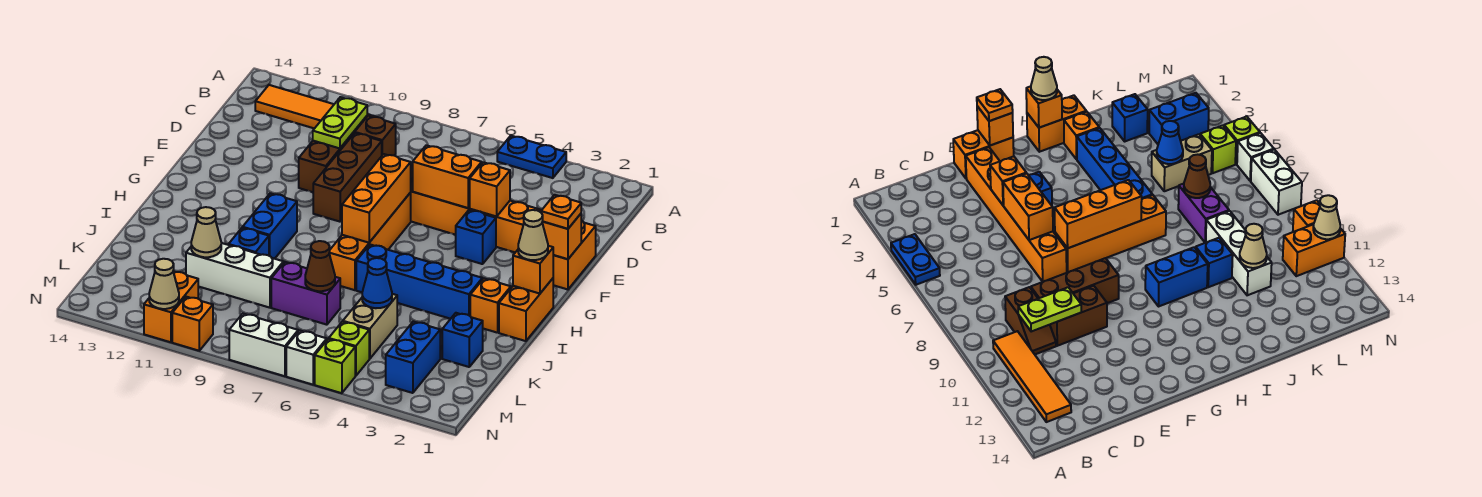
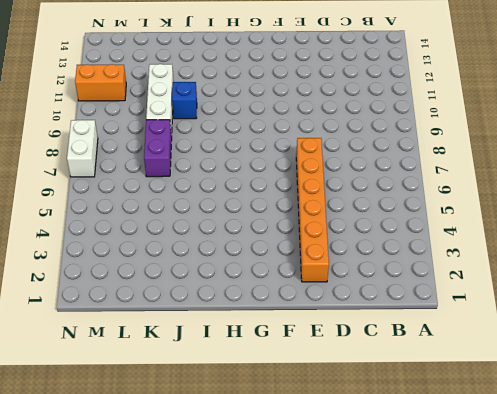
none -> blue plate A4:A5 level 1
none -> orange tile B10:B13 level 1
none -> brown slope C9:C10 level 1 top 9
none -> brown brick D9:F9 level 1

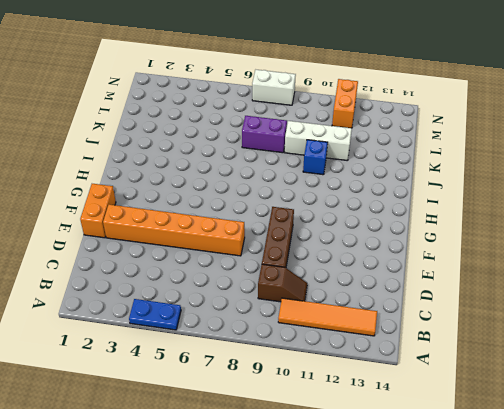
none -> brown brick D10:E10 level 1
none -> blue brick F4 level 1
none -> orange brick F7:I7 level 1
none -> orange brick H1:I1 level 1

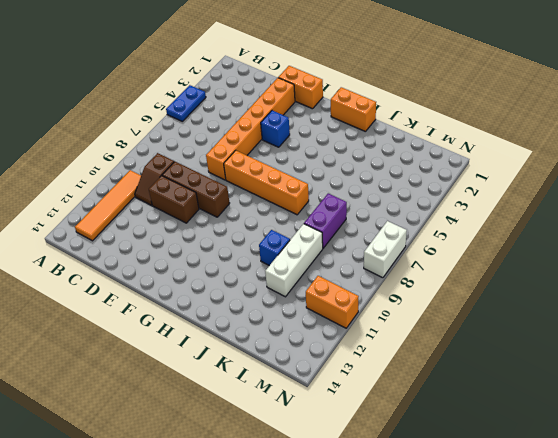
none -> blue brick H10:I10 level 1
none -> orange brick I2 level 1
none -> blue brick I3:I6 level 1
none -> blue brick K2 level 1

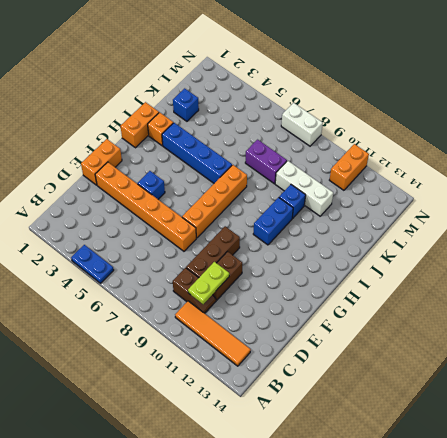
none -> tan brick K5:L5 level 1
none -> blue brick L3:M3 level 1
none -> lime brick M5 level 1
none -> lime brick N5 level 1

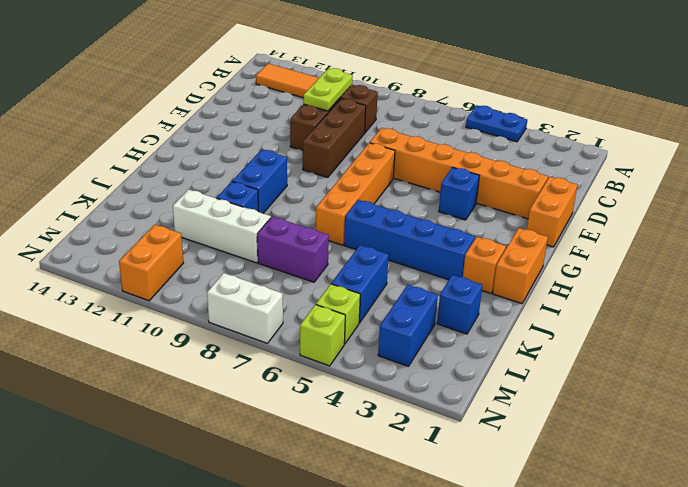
blue brick K5:L5 level 1 -> tan brick K5:L5 level 1
none -> white brick N6 level 1
none -> orange brick N10 level 1
none -> orange brick E4 level 2
none -> orange brick E5:E6 level 2

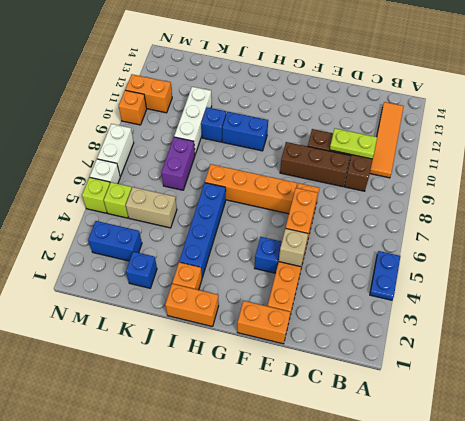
tan brick E4 level 2 -> orange brick E4 level 2
none -> orange brick F1 level 2
none -> orange brick F7:H7 level 2
none -> orange brick H1 level 2
none -> blue cone K5 level 2

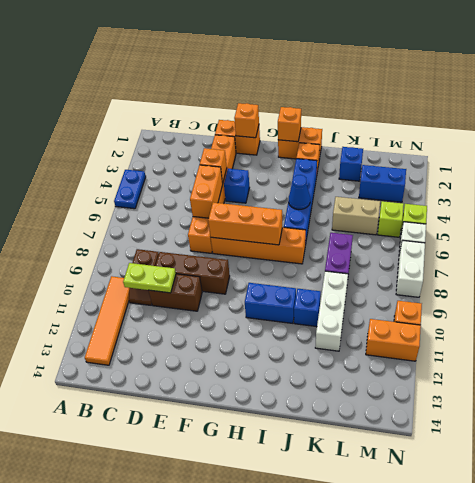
blue cone I5 level 2 -> blue cone K5 level 2
none -> brown cone K7 level 2
none -> tan cone K11 level 2
none -> tan cone N11 level 2
none -> orange plate F1 level 3

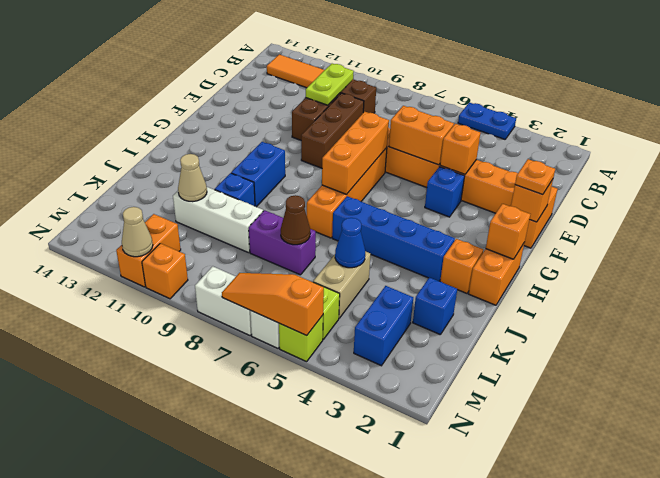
orange slope N5:N7 level 2 top 5 -> none
none -> tan cone H1 level 3

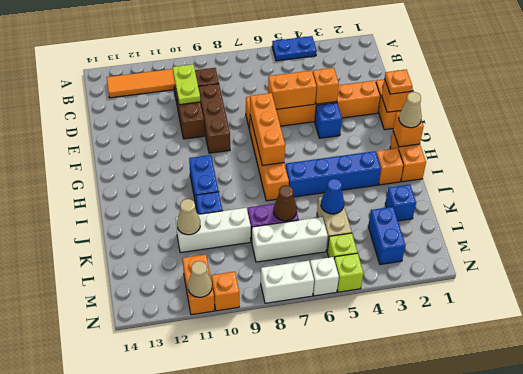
white brick L6:L8 level 1 -> none

